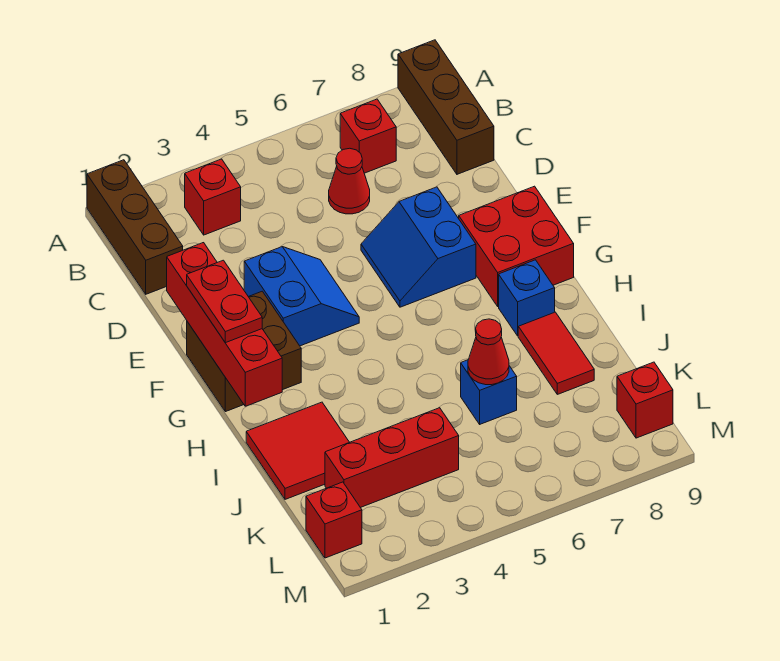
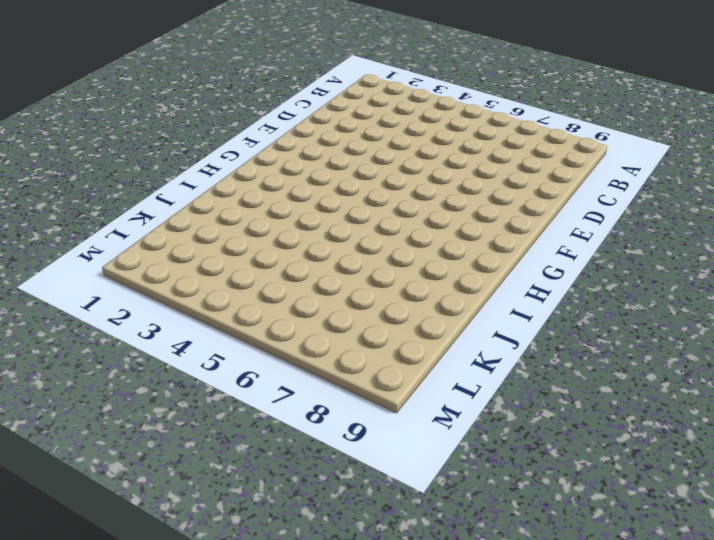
none -> brown brick A1:C1 level 1
none -> brown brick A9:C9 level 1
none -> red brick B3 level 1

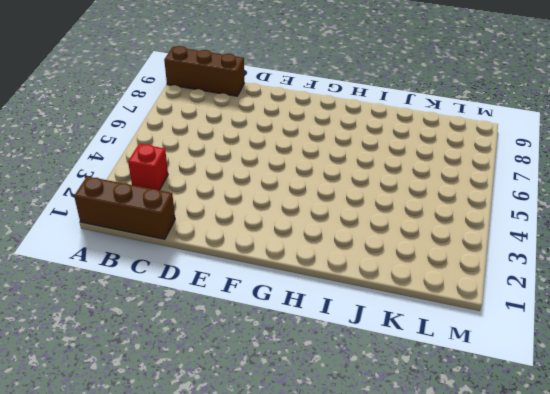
none -> red brick B7 level 1
none -> red cone C6 level 1
none -> blue slope E3:F4 level 1 top 3

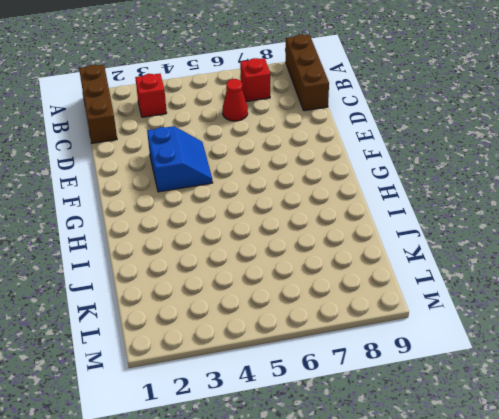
none -> blue slope E6:F7 level 1 top 7
none -> brown brick F1:G2 level 1
none -> red brick F8:G9 level 1

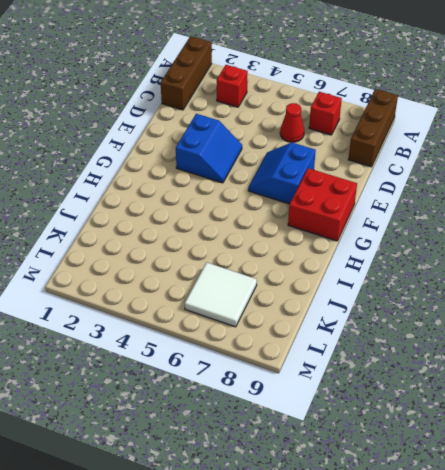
white tile K6:L7 level 1 -> none
none -> brown brick F1:G2 level 1
none -> blue brick H8 level 1
none -> red tile I1:J2 level 1

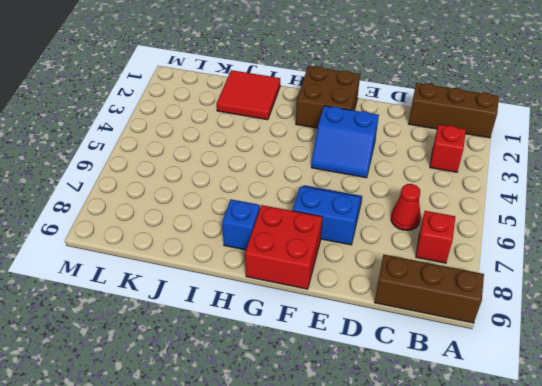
none -> red tile I8:J8 level 1
none -> blue brick J6 level 1
none -> red brick K2:K4 level 1

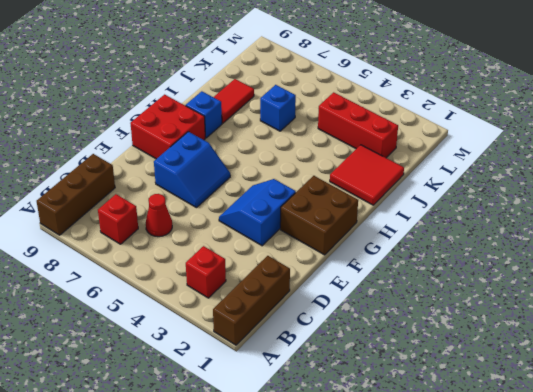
none -> red brick L1 level 1
none -> red brick L9 level 1
none -> red brick E1:H1 level 2

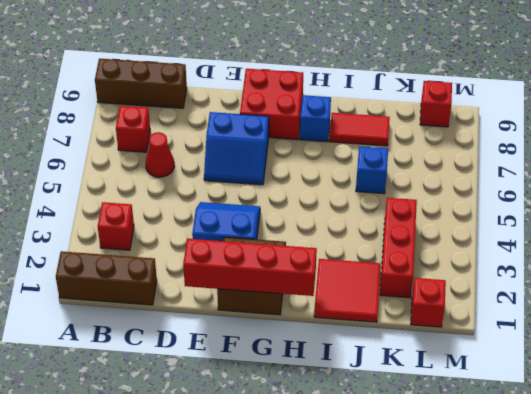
none -> red cone J6 level 2
none -> red plate F1:G1 level 3

